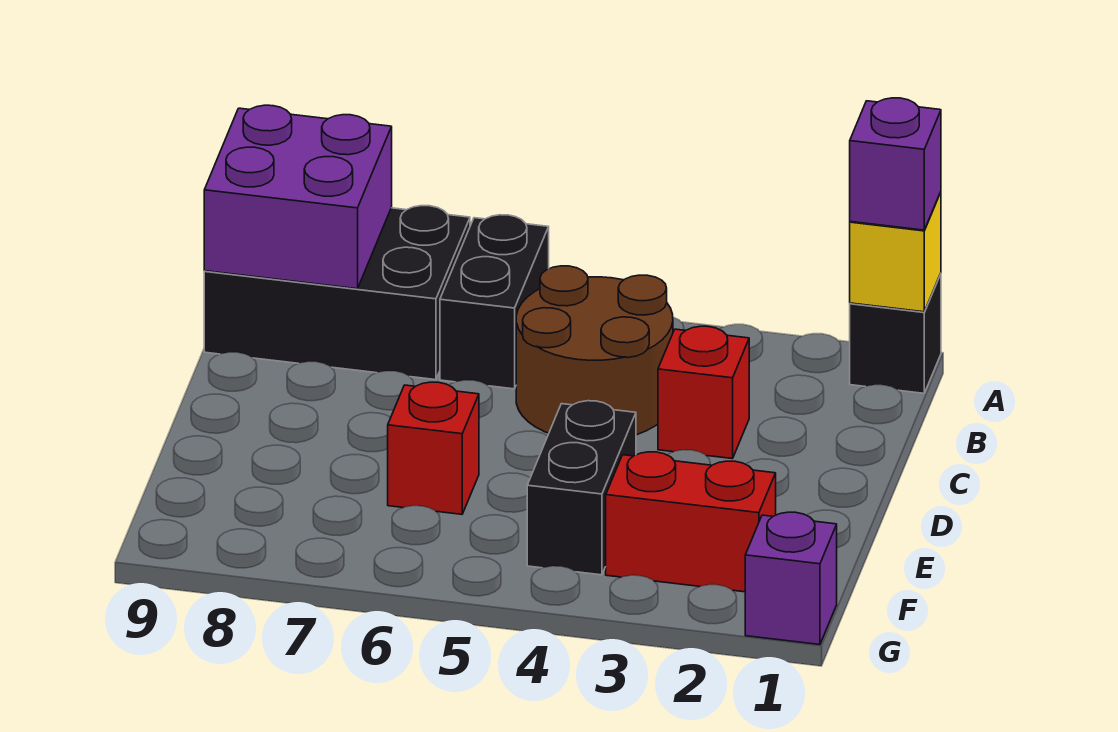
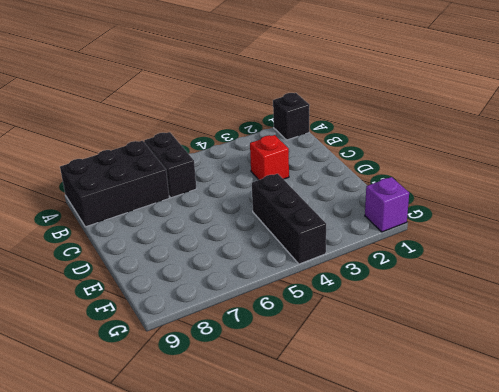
black brick E4:G4 level 1 -> black brick E4:F4 level 1
none -> brown round brick B4:C5 level 1
none -> red brick E6 level 1
none -> red brick F2:F3 level 1

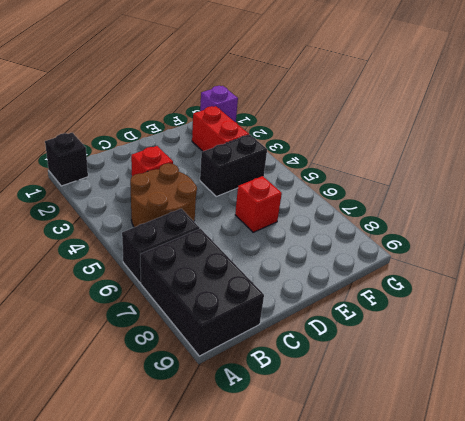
none -> yellow brick A1 level 2
none -> purple brick A8:B9 level 2
none -> purple brick A1 level 3

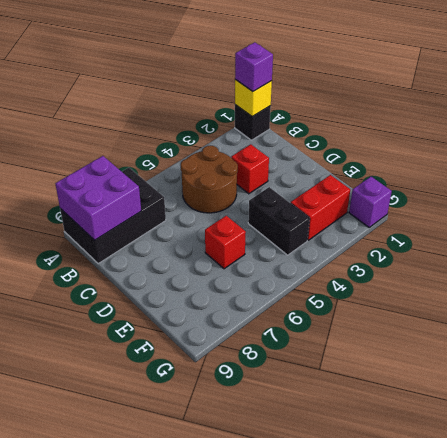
none -> black brick A6:B6 level 1

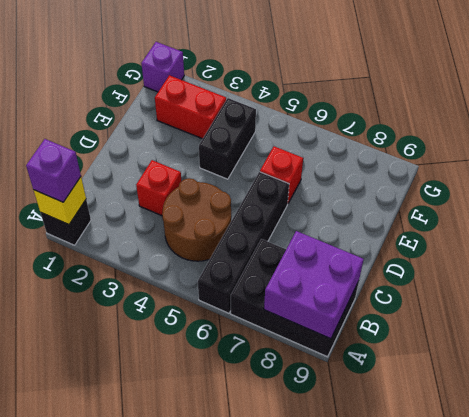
black brick A6:D6 level 1 -> black brick A6:B6 level 1

